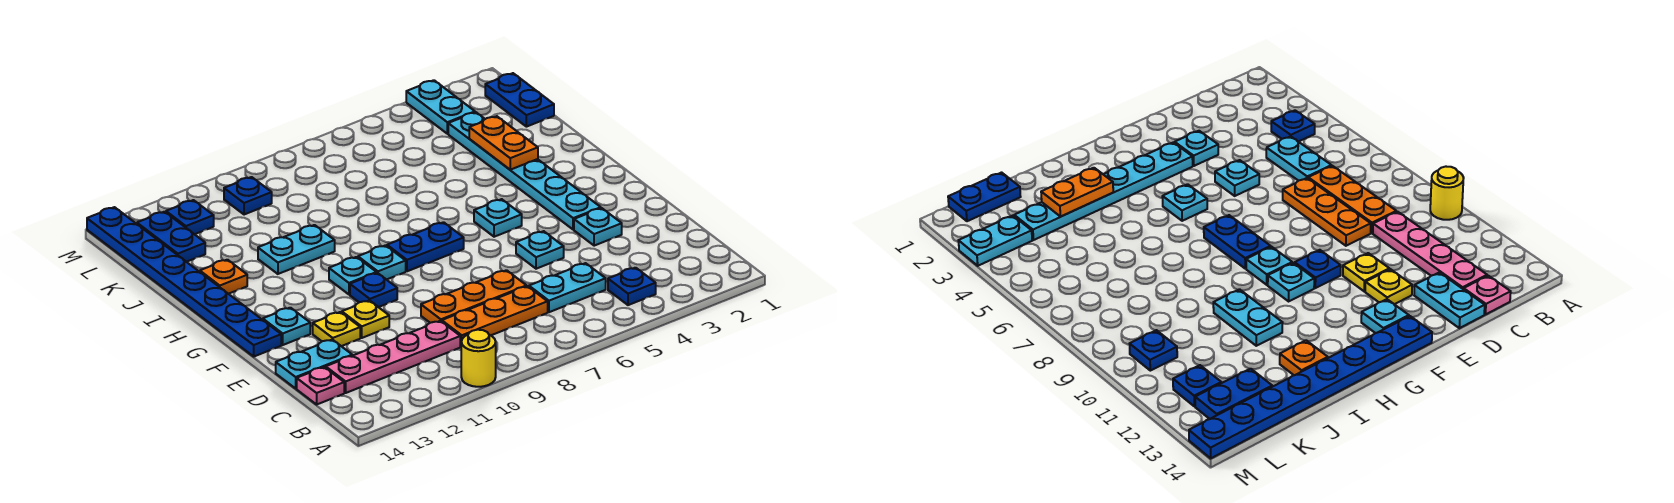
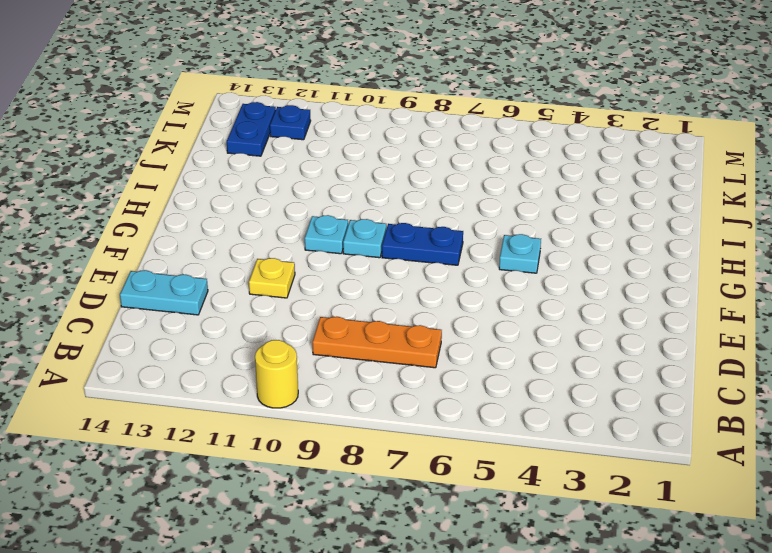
none -> blue plate B4 level 1
none -> cyan plate C5:C6 level 1
none -> pink plate C10:C13 level 1

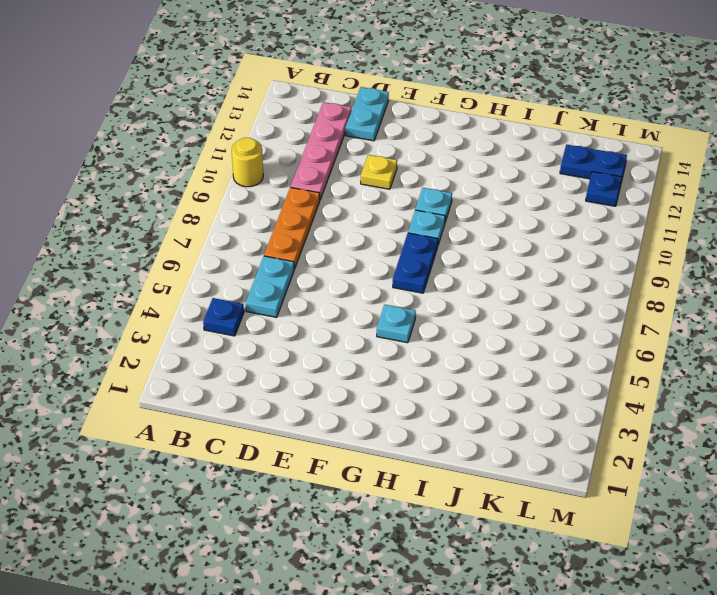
none -> pink plate C14 level 1
none -> orange plate D7:D9 level 1
none -> cyan plate E3 level 1

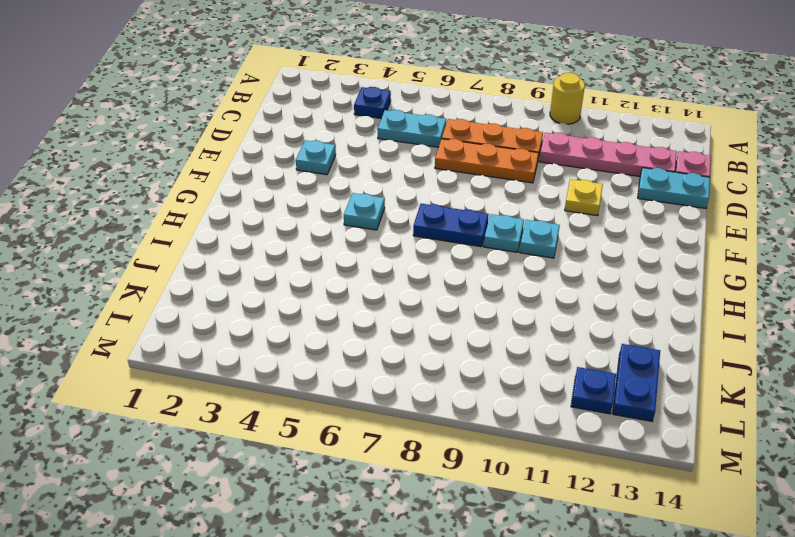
none -> cyan plate E5 level 1
none -> yellow plate E12 level 1
none -> cyan plate F3:K3 level 1

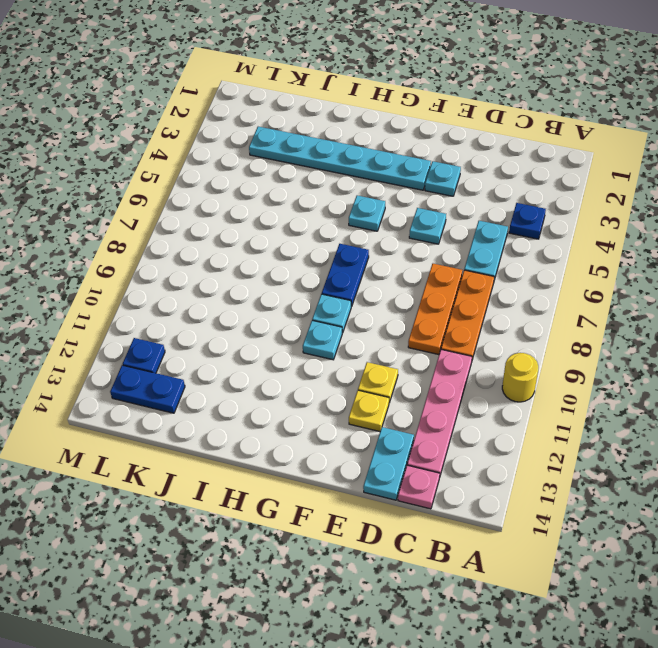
none -> blue plate F10 level 1
none -> cyan plate F13 level 1
none -> blue plate F14:M14 level 1

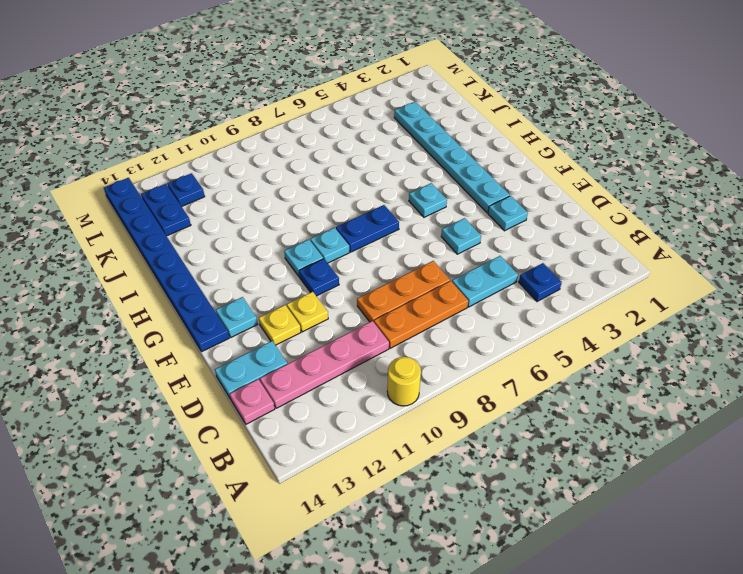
none -> cyan plate I10:I11 level 1
none -> orange plate I13 level 1
none -> blue plate K1:L1 level 1

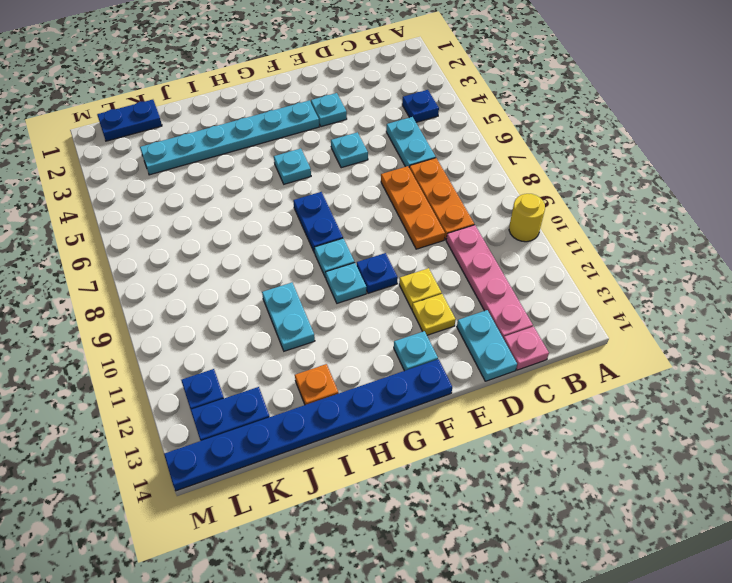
none -> cyan plate L3:M3 level 1
none -> blue plate L10 level 1
none -> orange plate I3:J3 level 2

